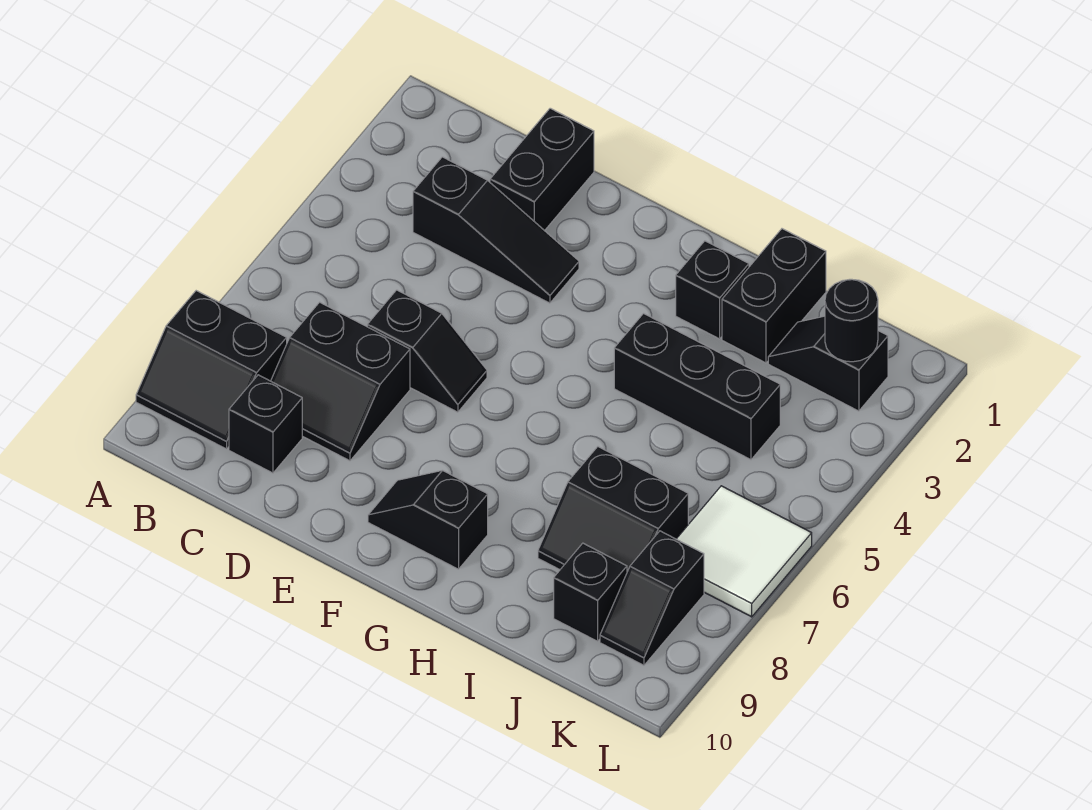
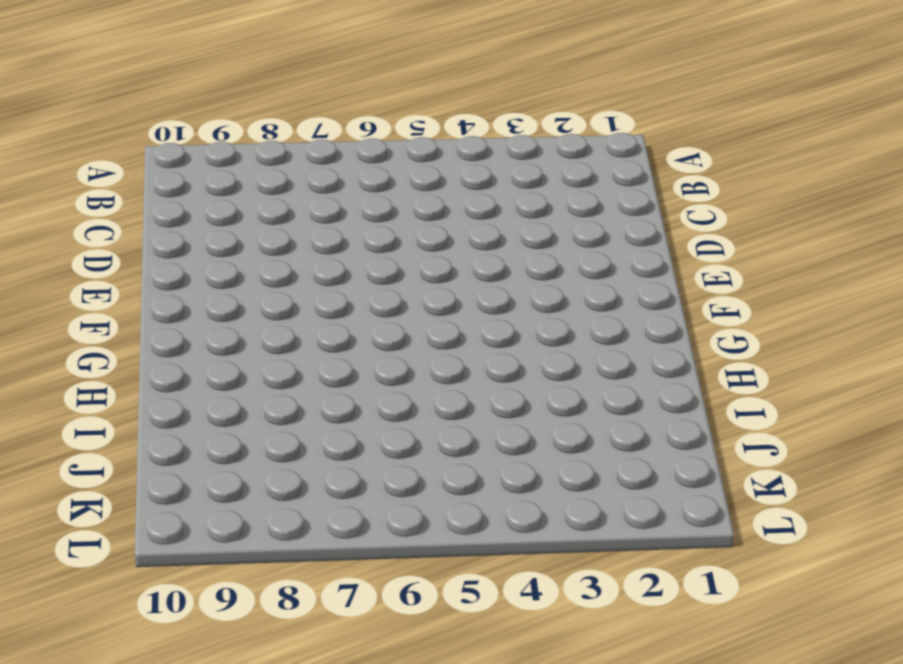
none -> black slope A8:B9 level 1 top 8
none -> black slope C3:E3 level 1 top C
none -> black slope C7:D8 level 1 top 7

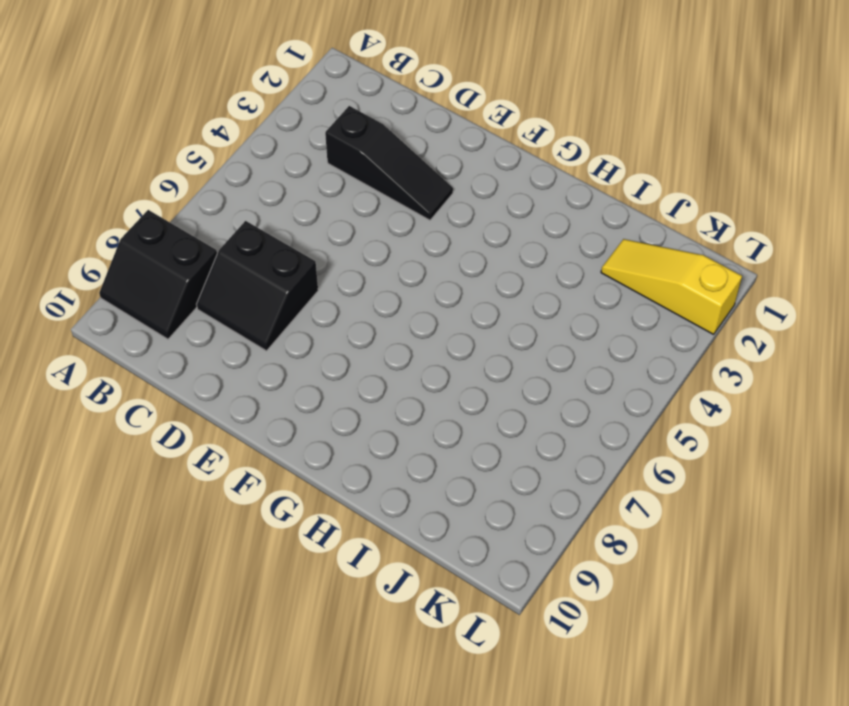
yellow slope J2:L2 level 1 top L -> black slope J2:K2 level 1 top K
none -> black brick C9 level 1
none -> black brick D1:D2 level 1
none -> black slope D6:E6 level 1 top D

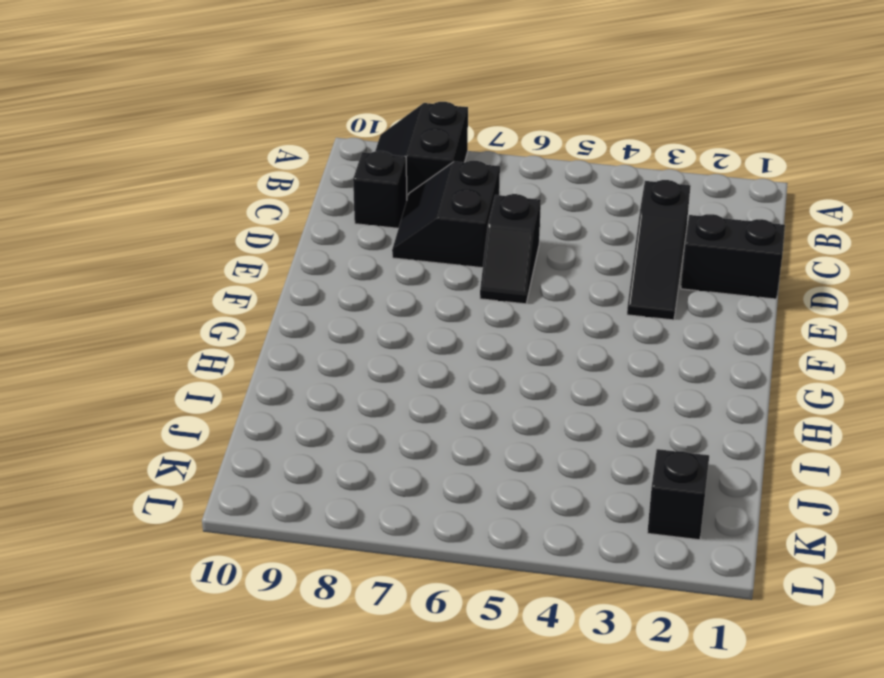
none -> black slope F9:G9 level 1 top G
none -> black brick H2 level 1
none -> black brick H4:J4 level 1

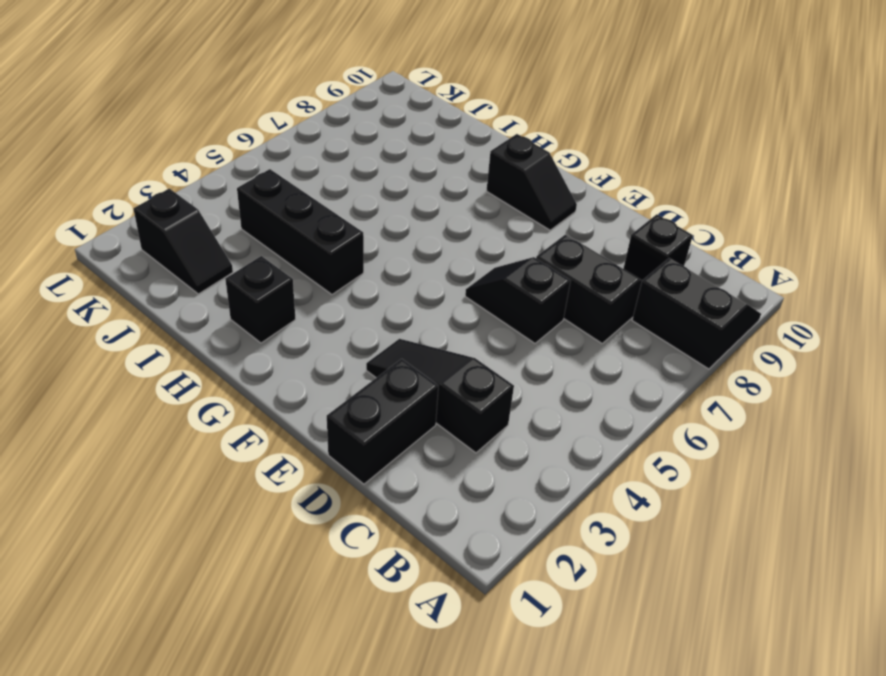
none -> black brick I1:I2 level 1
none -> black slope I7:J8 level 1 top 7
none -> black brick J9 level 1

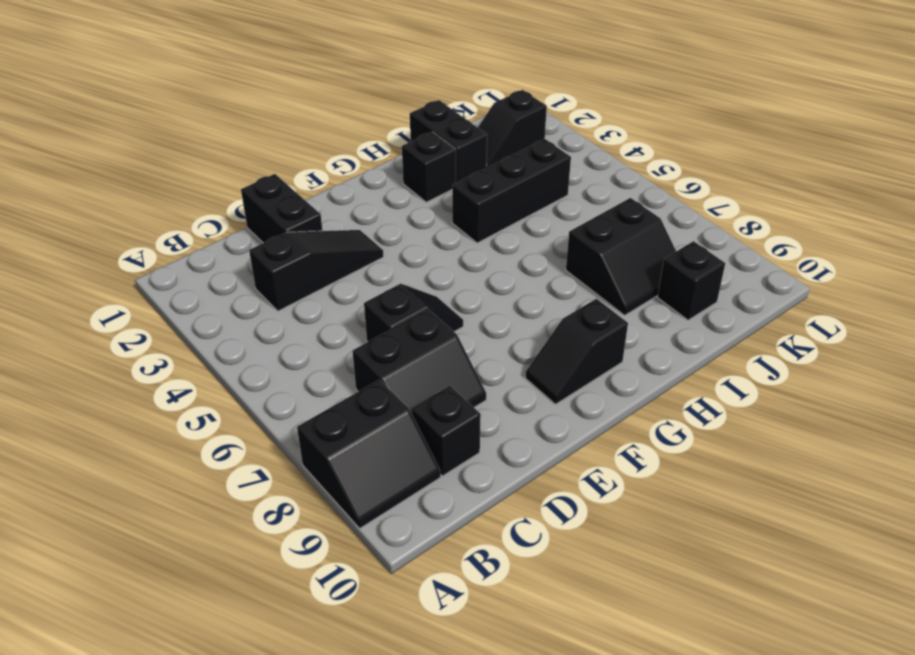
none -> white tile K6:L7 level 1
none -> black slope K8:K9 level 1 top 8
none -> black round brick K2 level 2

